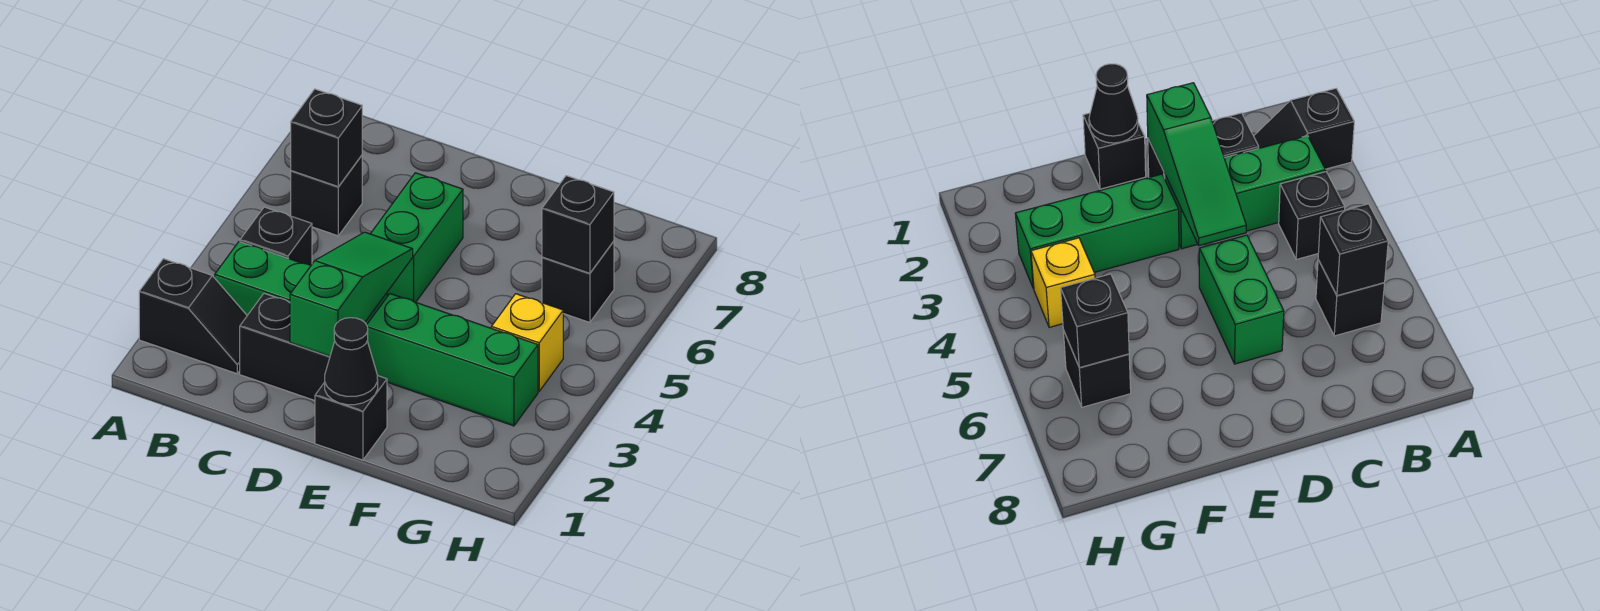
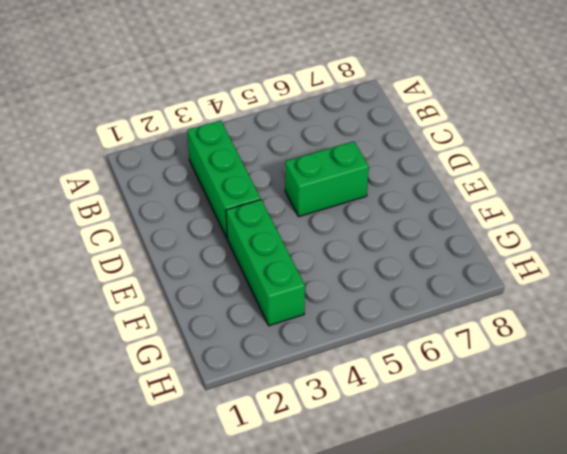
none -> black slope A2:B2 level 1 top A
none -> black brick B4 level 1
none -> black brick B6 level 1

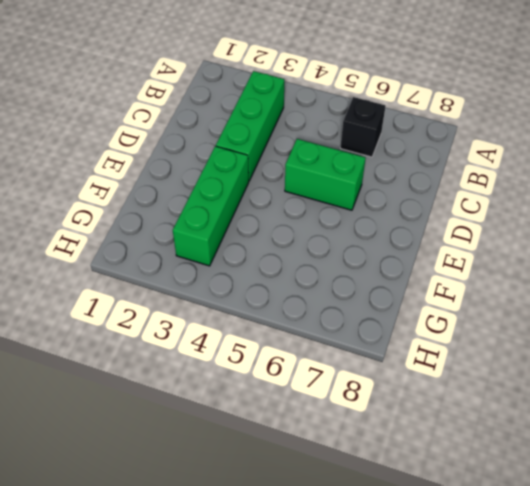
none -> black slope A2:B2 level 1 top A
none -> black brick B4 level 1
none -> black brick C2:D2 level 1

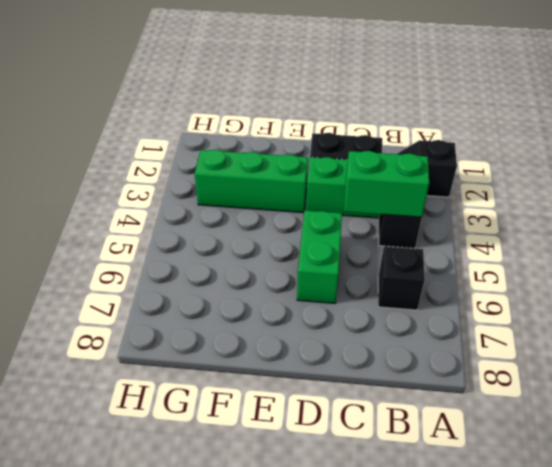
green brick B4:C4 level 2 -> none
none -> black brick E1 level 1
none -> yellow brick G4 level 1
none -> black brick G6 level 1

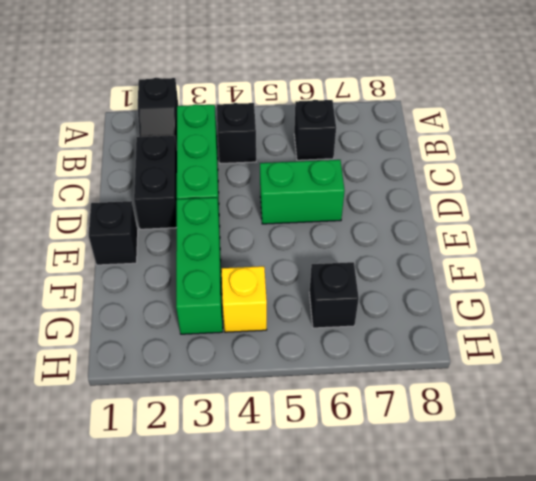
none -> black brick B6 level 2
none -> green slope D2:D4 level 2 top 2
none -> black cone E1 level 2

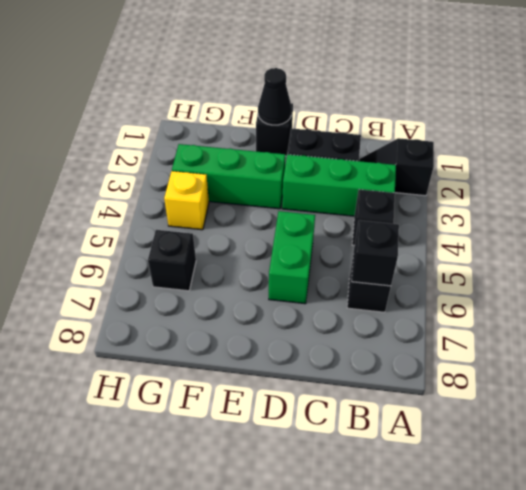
none -> green slope D2:D4 level 2 top 2
none -> black brick G6 level 2

